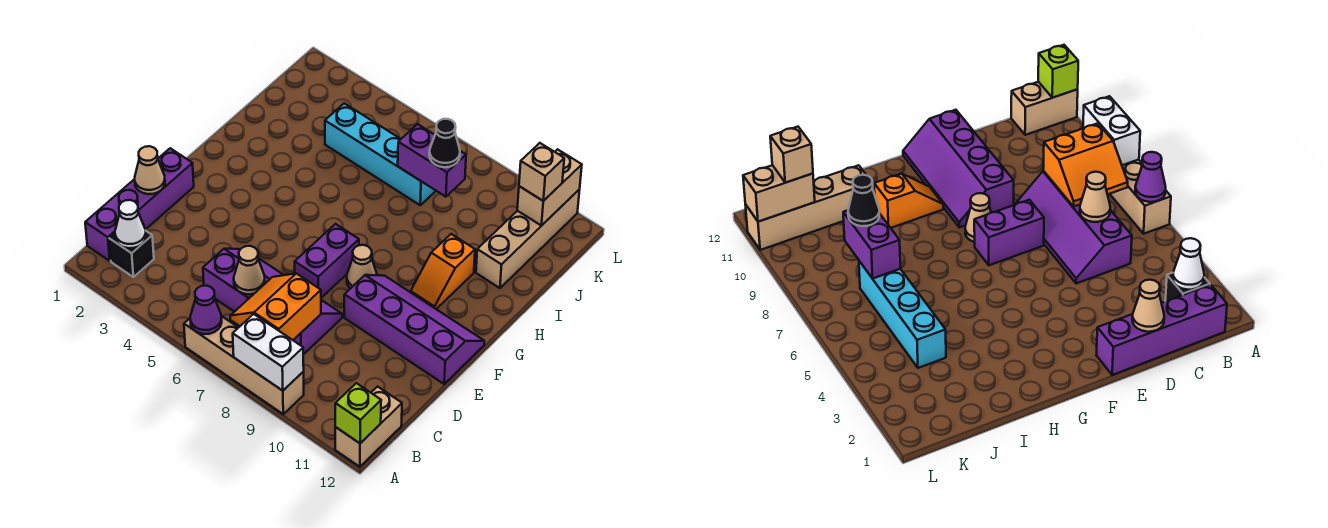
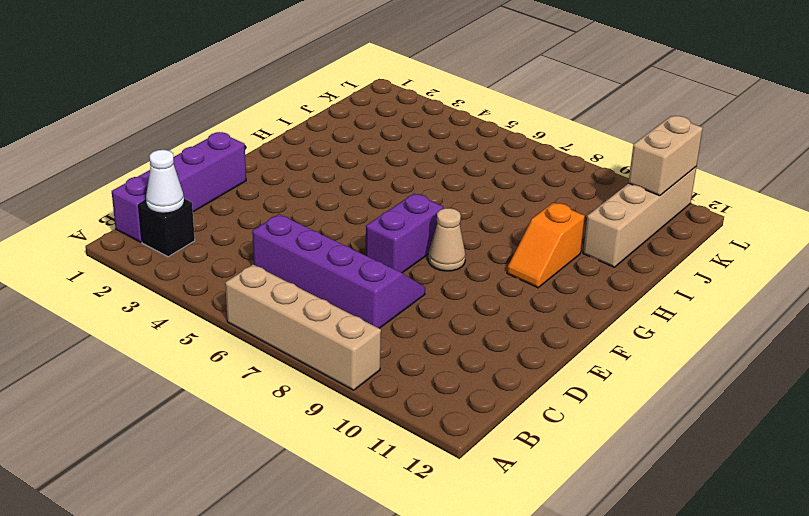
none -> tan brick A12:B12 level 1
none -> purple slope E9:F12 level 1 top E
none -> cyan brick J4:J7 level 1

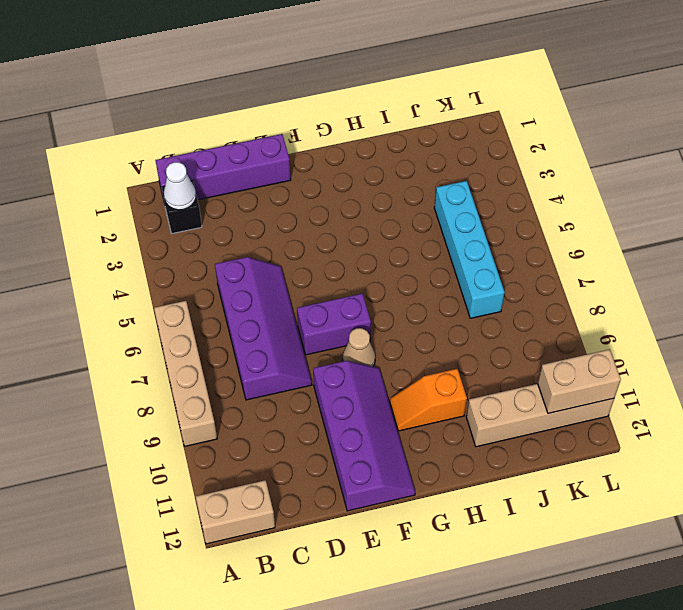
none -> purple cone A6 level 2
none -> white brick A8:A9 level 2
none -> lime brick A12 level 2

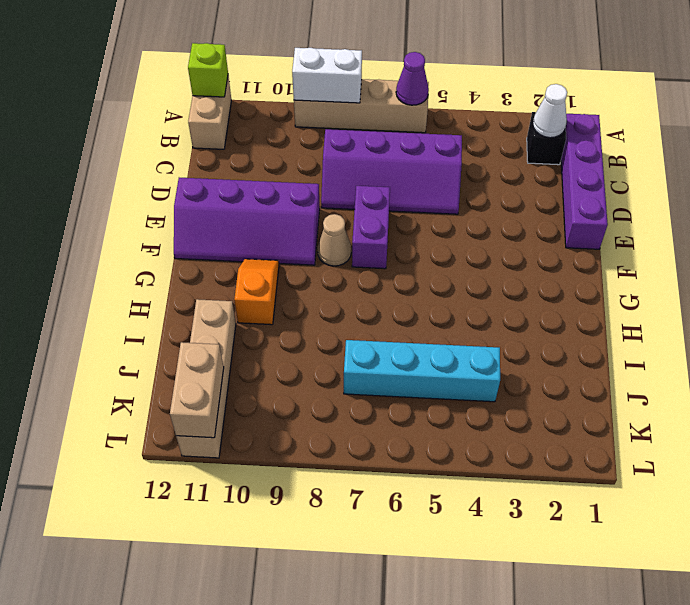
none -> orange slope B7:C8 level 2 top 8
none -> tan cone C6 level 2
none -> tan cone D1 level 2

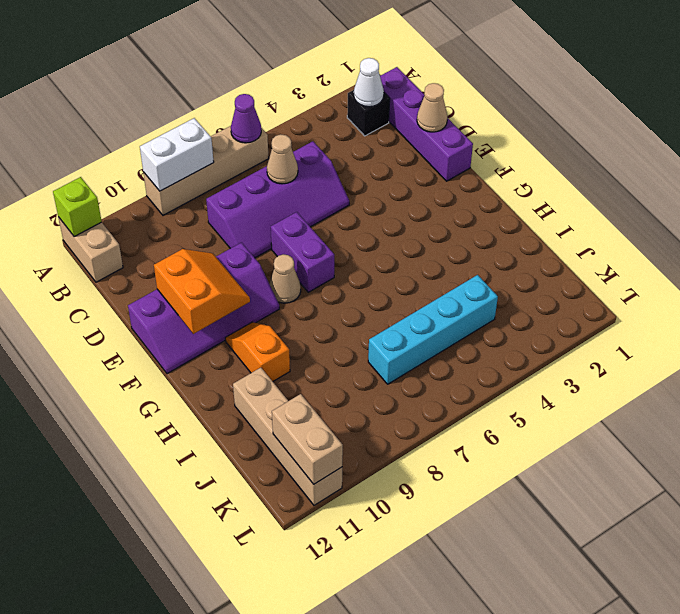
orange slope E10:F11 level 2 top 11 -> orange slope B7:C8 level 2 top 8
none -> purple brick J7:J8 level 2
none -> black cone J8 level 3
none -> tan brick K11 level 3

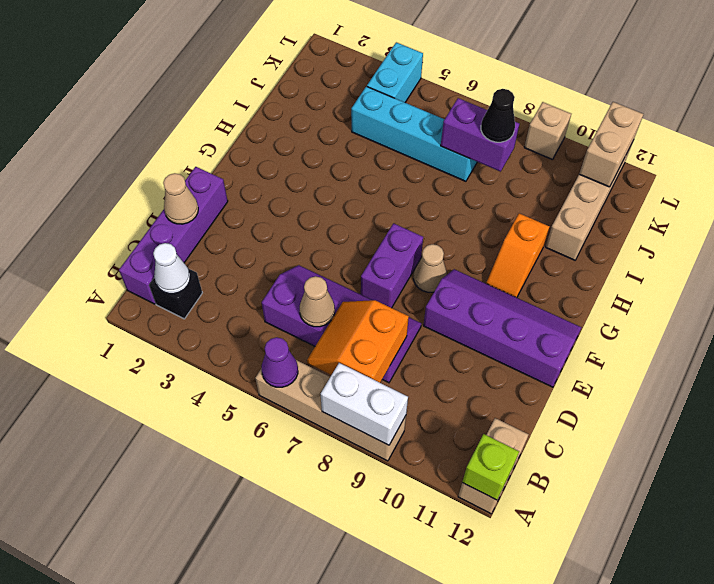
cyan brick K4:L4 level 1 -> none
tan brick L9 level 1 -> tan brick K11 level 3

